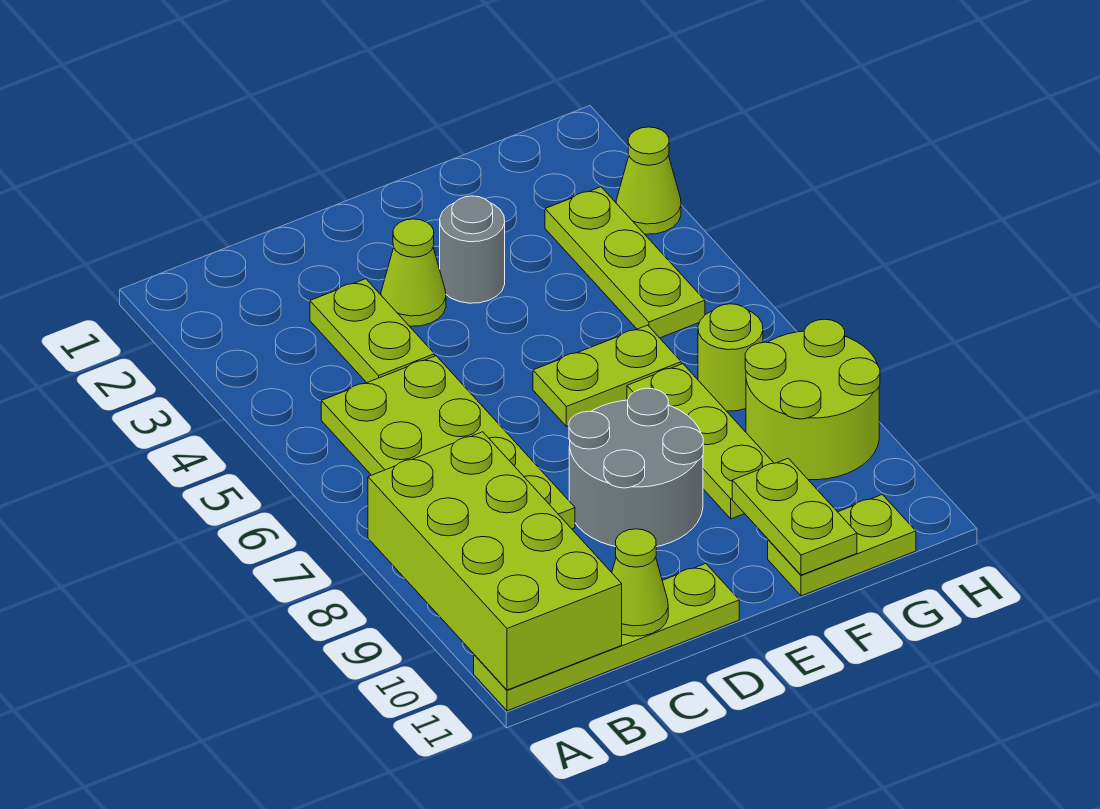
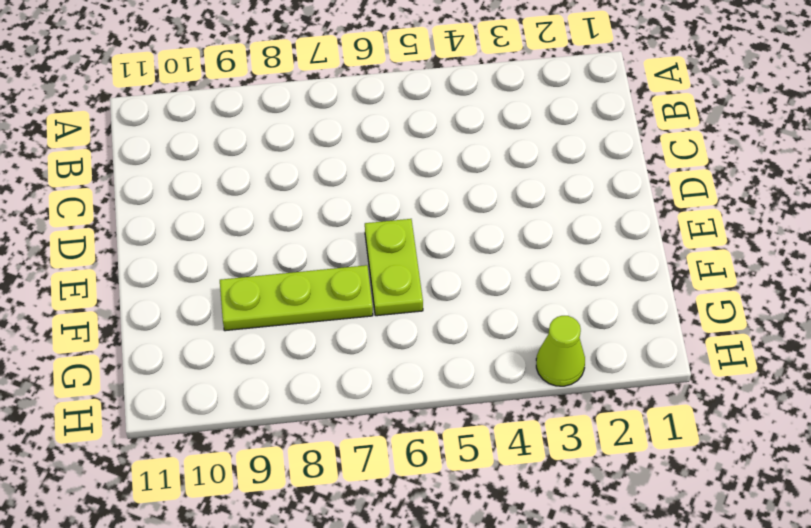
none -> lime plate A11:D11 level 1
none -> lime plate B5:C8 level 1
none -> lime plate C3:C4 level 1

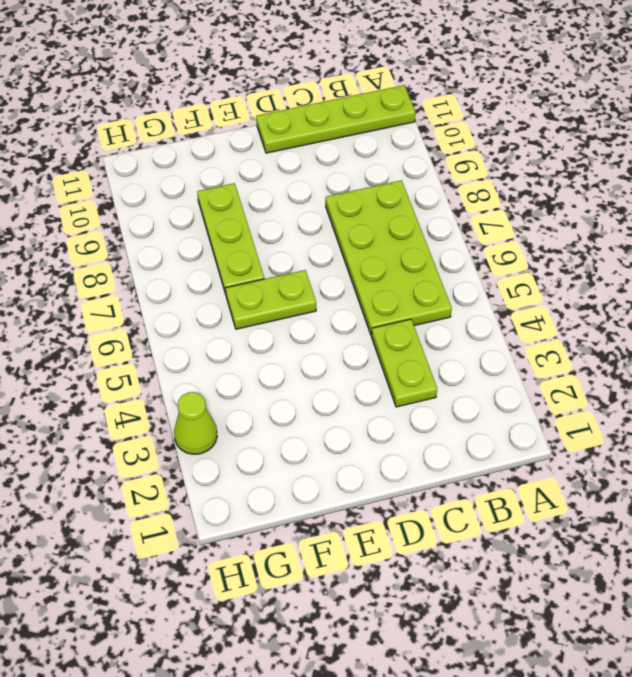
none -> lime cone D3 level 1
none -> grey round brick D8:E9 level 1
none -> grey round brick E3 level 1

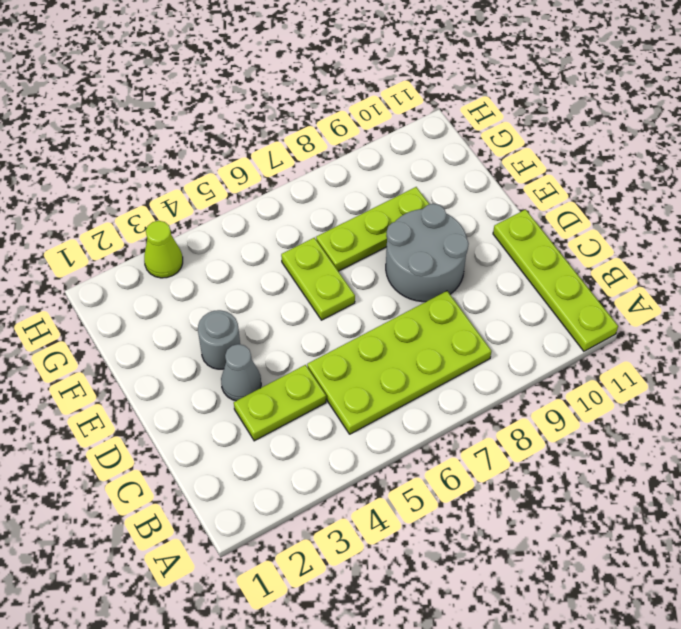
grey cone D3 level 1 -> lime cone D3 level 1
none -> lime plate F11:G11 level 1
none -> lime plate G3:G5 level 1
none -> lime round brick G7 level 1

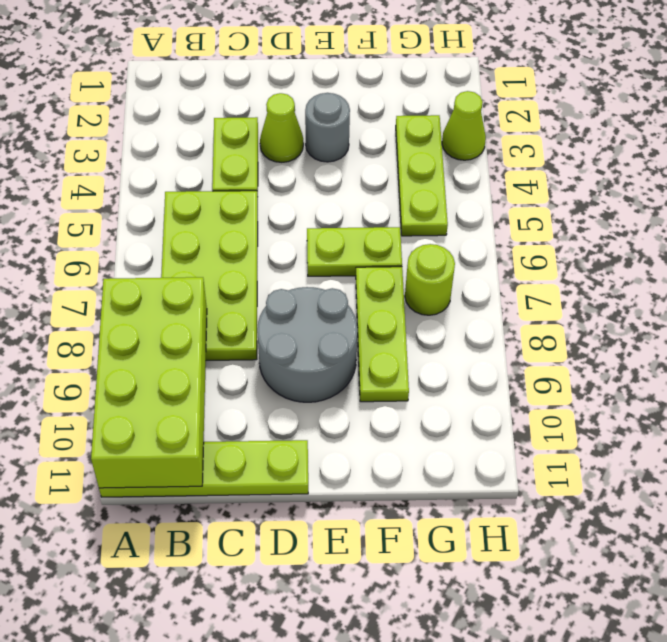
none -> lime plate F11:G11 level 1
none -> lime round brick G8:H9 level 1
none -> lime cone C11 level 2

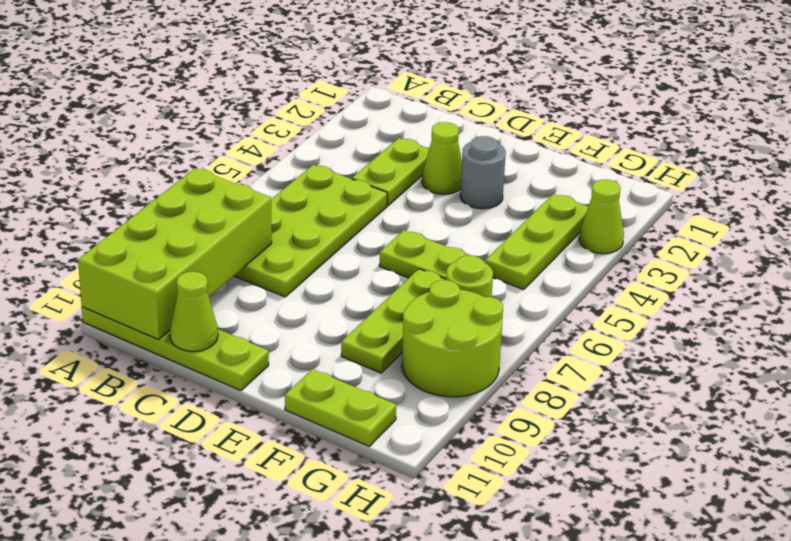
none -> grey round brick D8:E9 level 1
none -> lime plate F10:F11 level 2

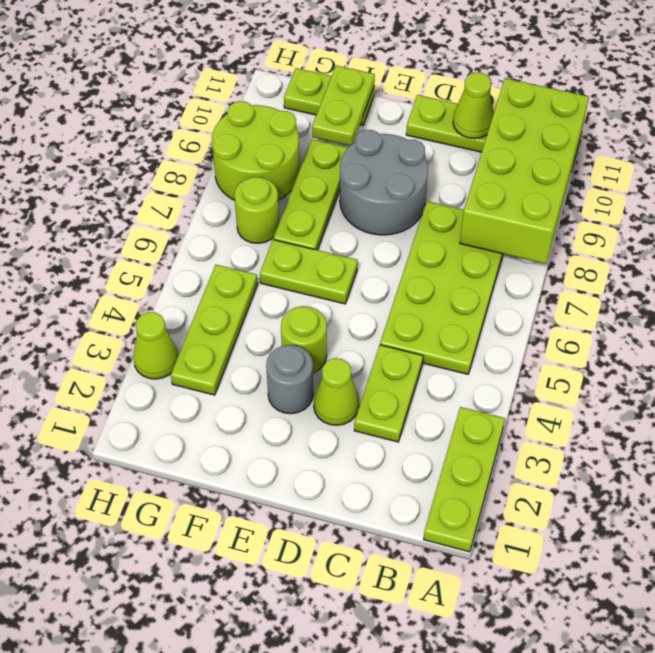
lime plate A1:A3 level 1 -> none
lime round brick E4 level 1 -> none

